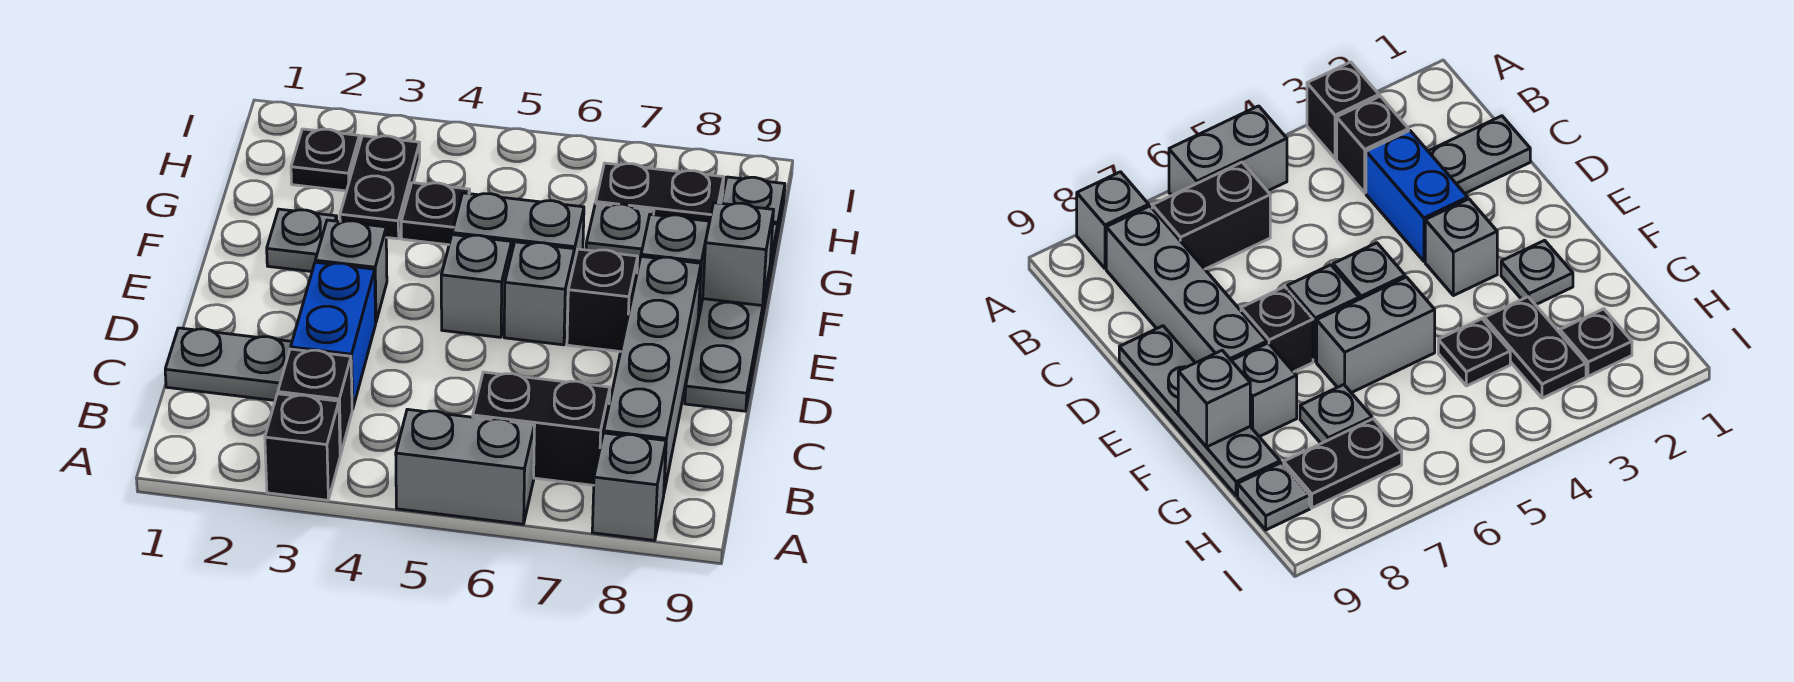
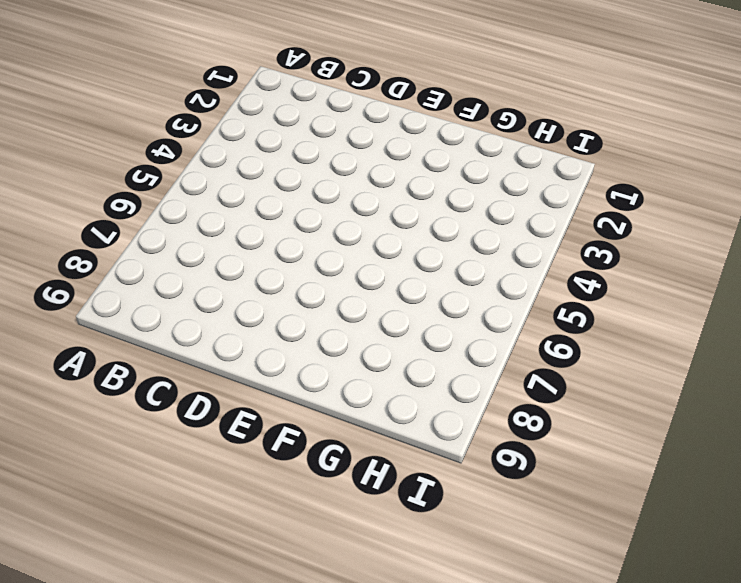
none -> black brick A3 level 1
none -> grey brick A5:A6 level 1
none -> grey brick A8 level 1

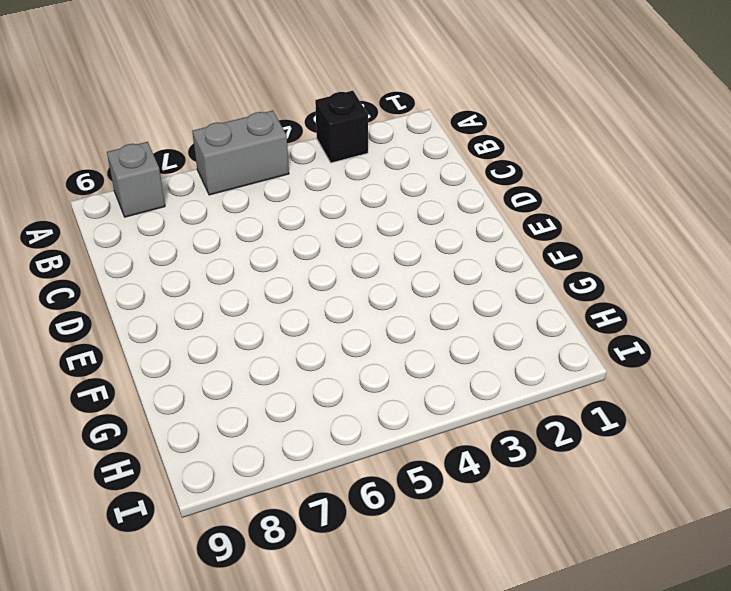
none -> black brick B3 level 1
none -> black brick B6:B7 level 1
none -> grey brick B8:E8 level 1

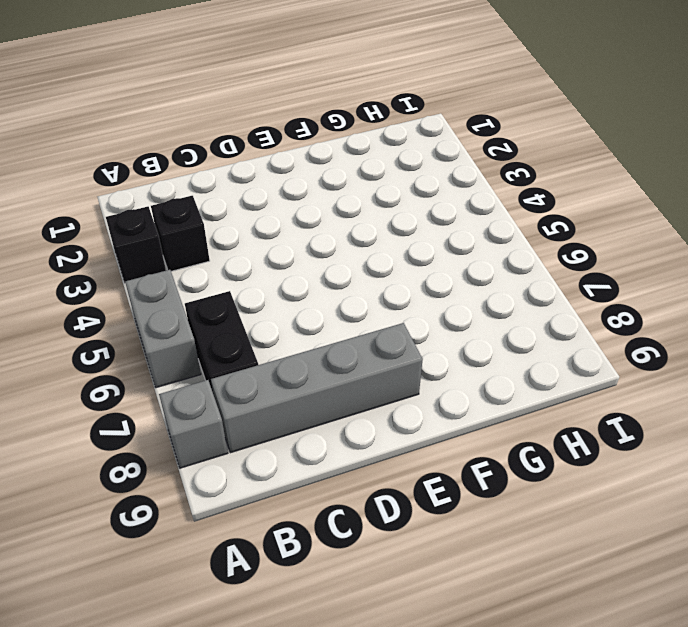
none -> grey plate C1:C2 level 1
none -> blue brick C3:D3 level 1
none -> grey plate D9:G9 level 1

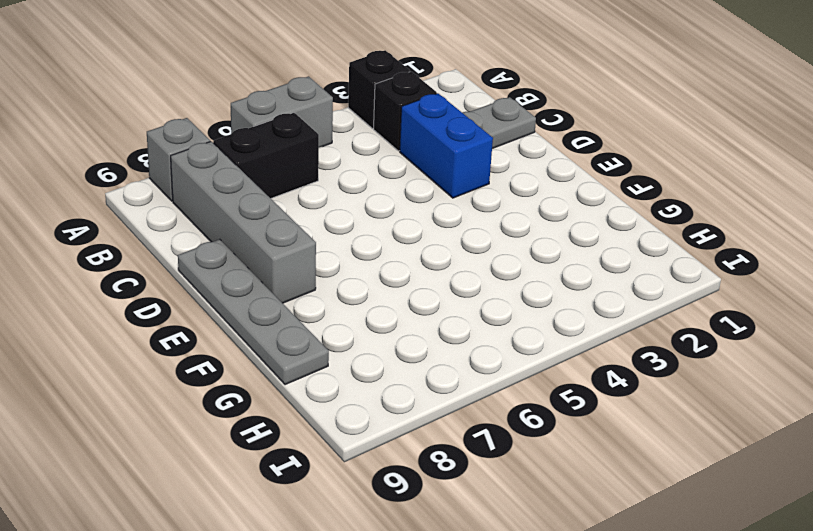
none -> grey brick E3 level 1
none -> grey brick E5 level 1
none -> grey brick E6 level 1

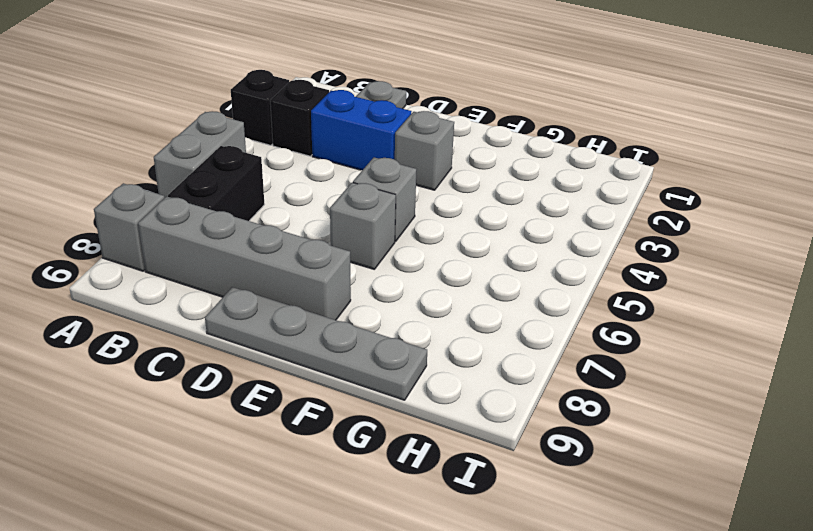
none -> black brick E7 level 1
none -> grey plate F2 level 1
none -> grey brick F5:F6 level 1

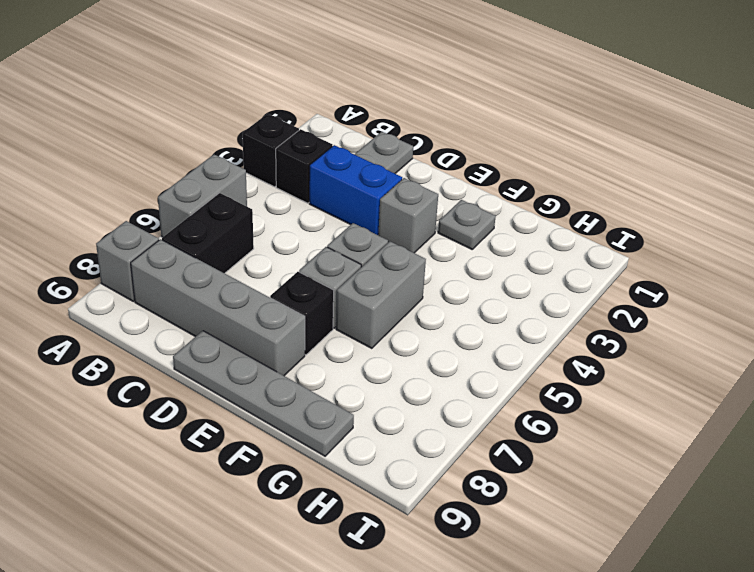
none -> grey brick F8 level 1
none -> black plate G3:H3 level 1
none -> black plate G4 level 1

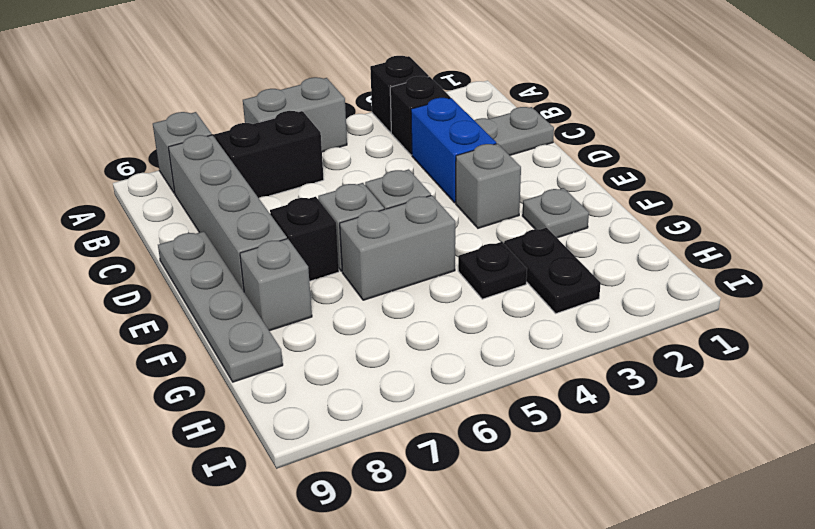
none -> grey plate G7 level 1
none -> black plate H2 level 1
none -> black plate H7:H8 level 1

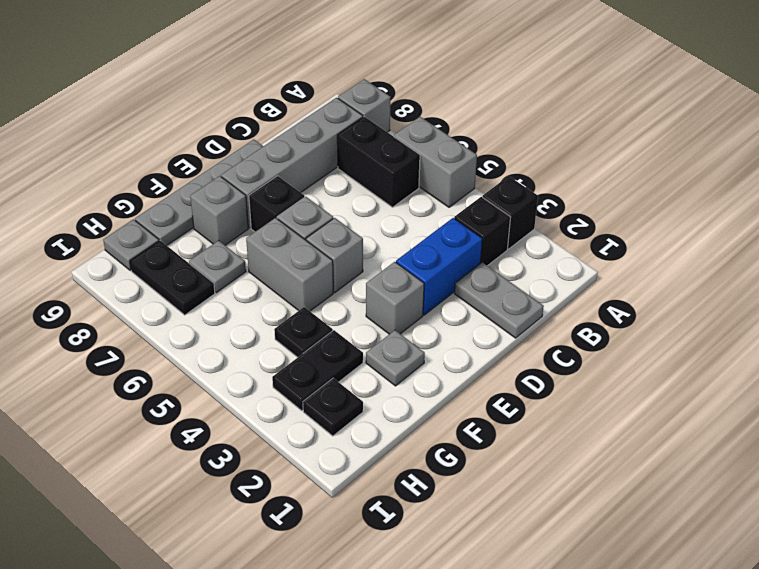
none -> grey brick F9 level 2

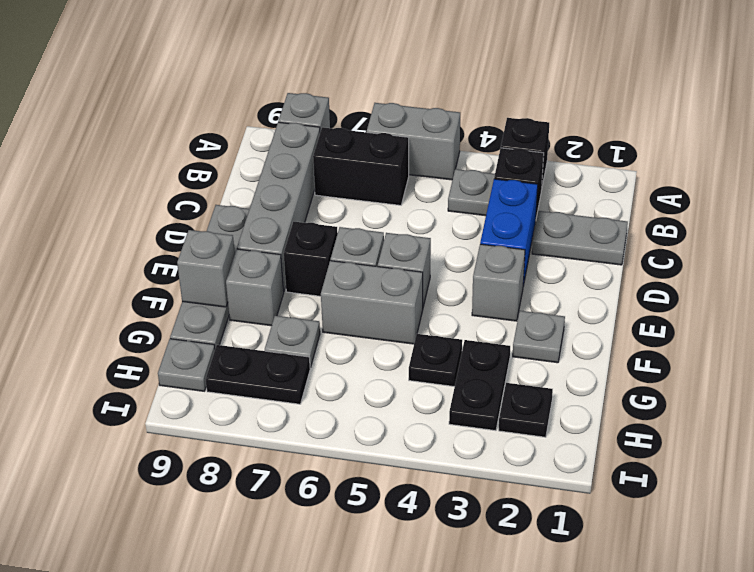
grey plate B4 level 1 -> none

